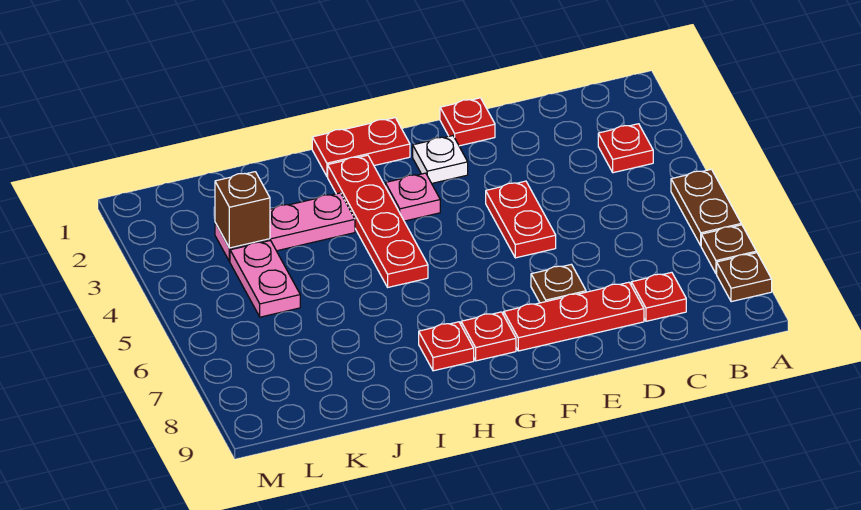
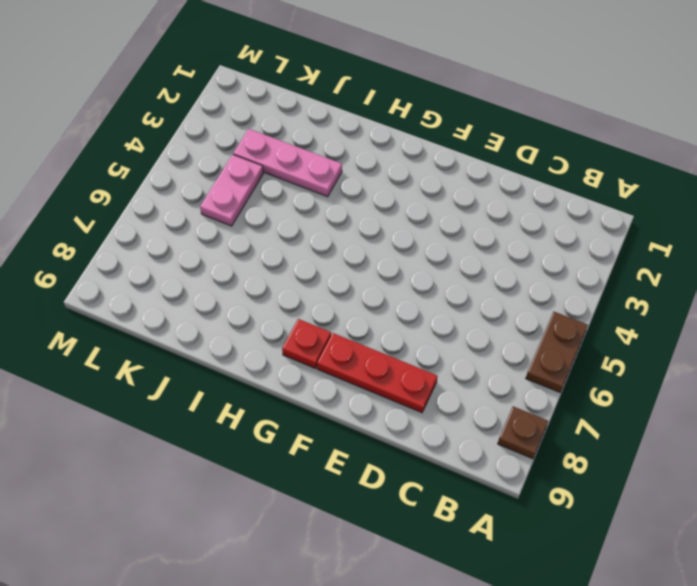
none -> brown plate A7 level 1
none -> red plate B3 level 1
none -> red plate C8 level 1

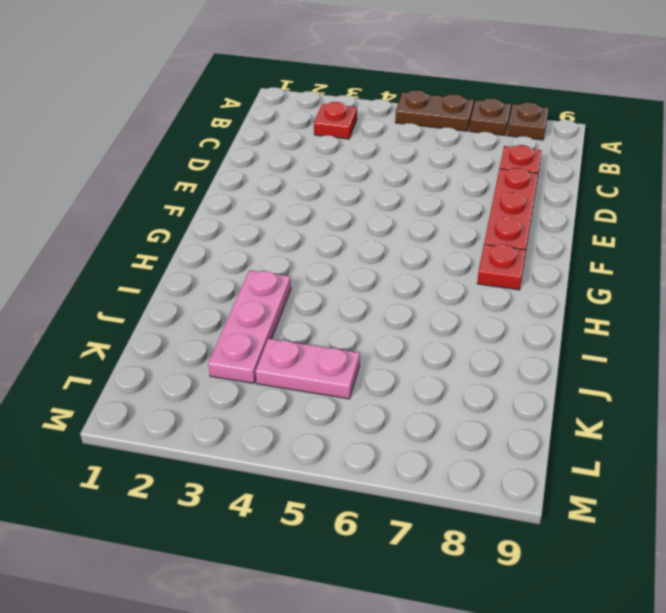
none -> red plate E1 level 1
none -> red plate E4:E5 level 1
none -> brown plate E7 level 1

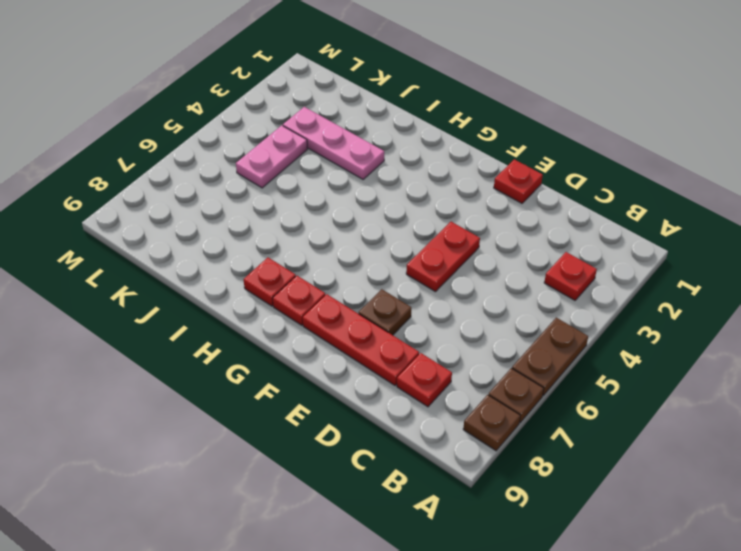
none -> white plate F2 level 1
none -> red plate G1:H1 level 1
none -> pink plate G3 level 1

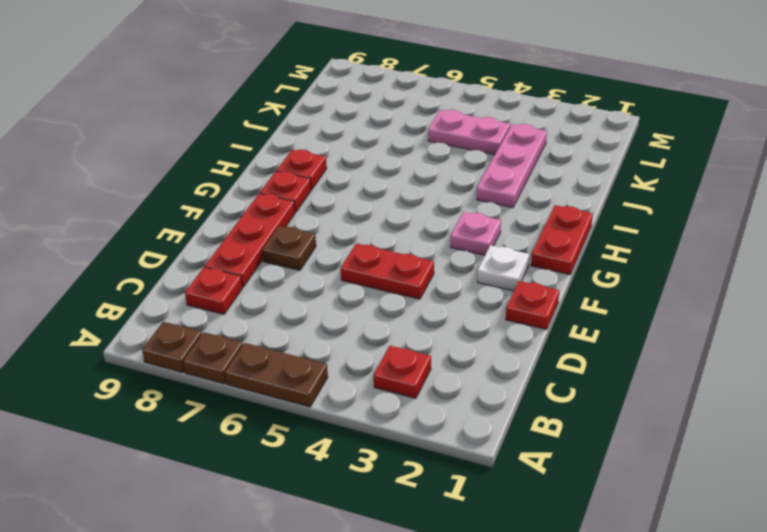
none -> red plate H2:H5 level 1
none -> brown brick K3 level 2

